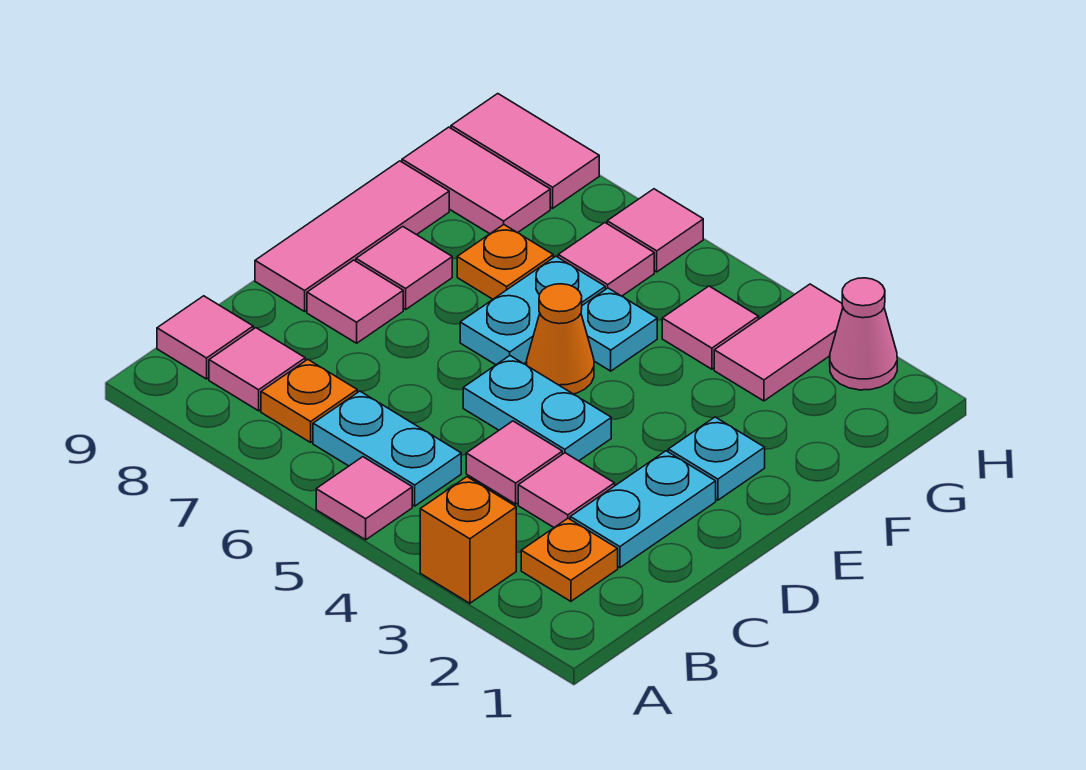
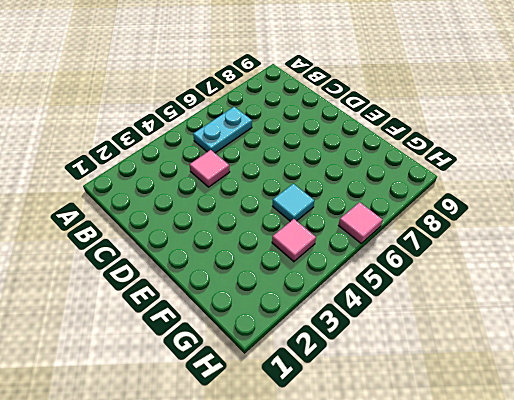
cyan tile F5 level 1 -> cyan plate F5 level 1
none -> orange brick A3 level 1
none -> pink tile A5 level 1
none -> orange plate B2 level 1

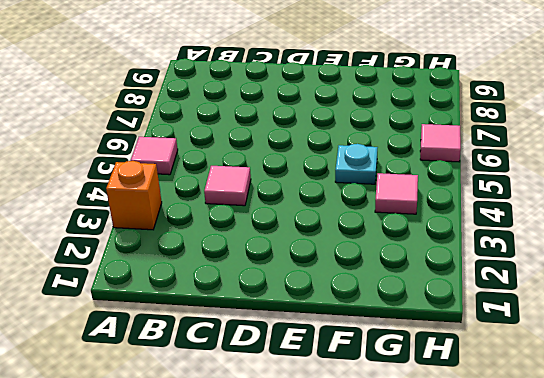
none -> orange plate B2 level 1
none -> cyan plate B5:B6 level 1
none -> orange plate B7 level 1

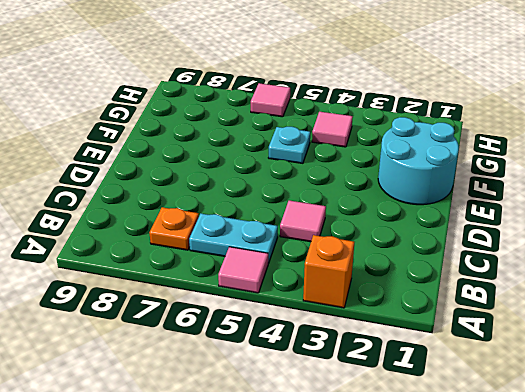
cyan round brick E1:F2 level 1 -> cyan plate E2 level 1
none -> orange plate B2 level 1
none -> pink tile B8 level 1
none -> pink tile B9 level 1

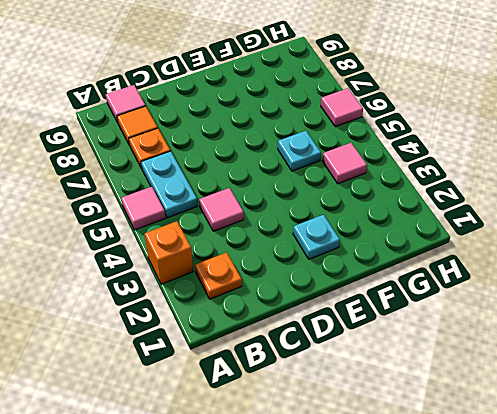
orange tile B8 level 1 -> pink tile B8 level 1
none -> cyan plate C2:D2 level 1
none -> pink tile C3 level 1
none -> cyan plate D4:D5 level 1

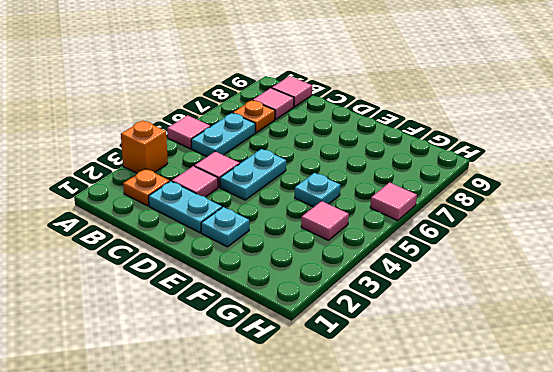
none -> pink tile D8 level 1
none -> pink tile D9:F9 level 1
none -> orange cone E5 level 1

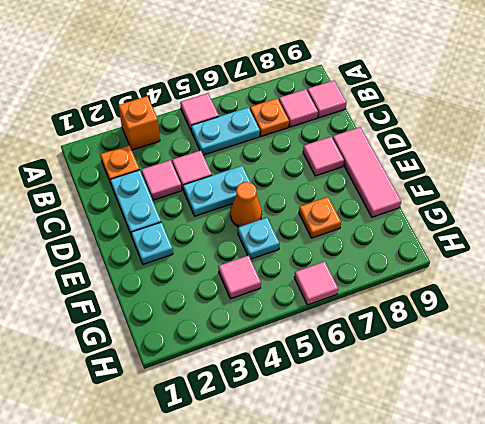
none -> cyan plate E6:F6 level 1
none -> pink tile E8 level 1
none -> pink tile G3:H3 level 1

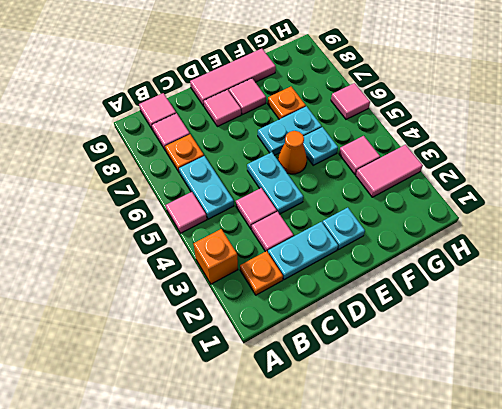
none -> pink tile G6 level 1
none -> pink tile G8:G9 level 1
none -> pink cone H2 level 1

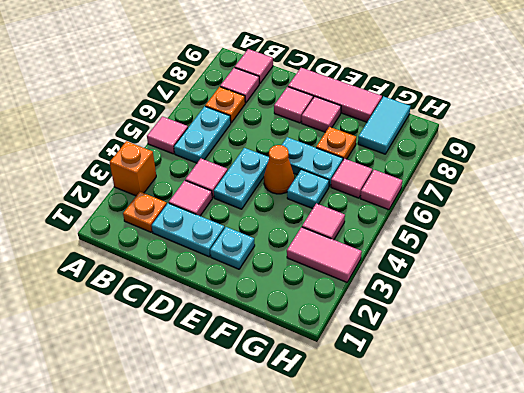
cyan tile G8:G9 level 1 -> pink tile G8:G9 level 1
none -> pink cone H2 level 1
none -> pink tile H8:H9 level 1

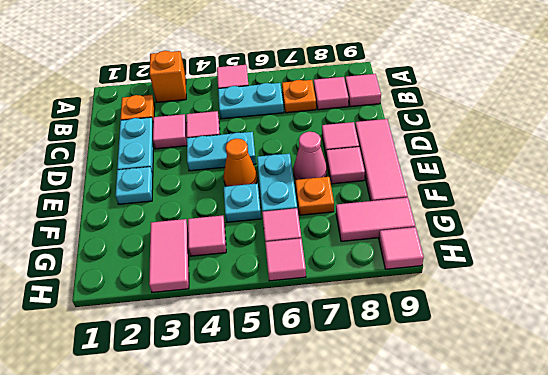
pink cone E7 level 1 -> pink cone H2 level 1
pink tile H9 level 1 -> pink tile H8:H9 level 1

